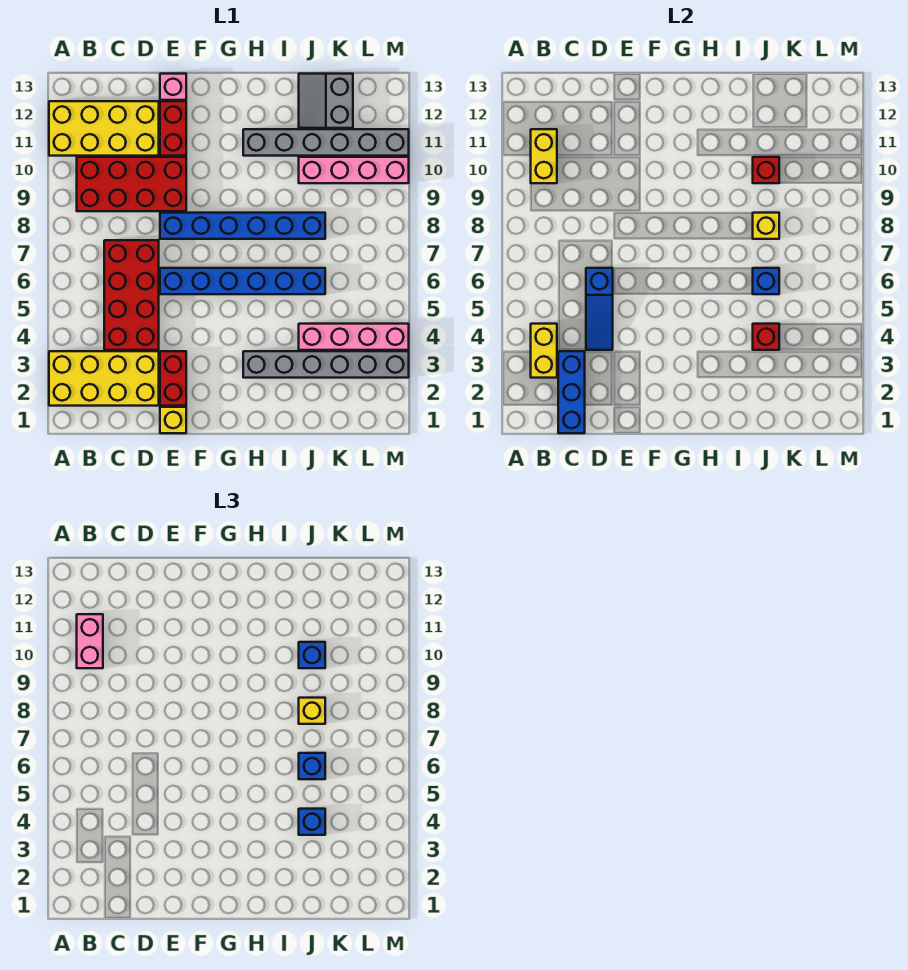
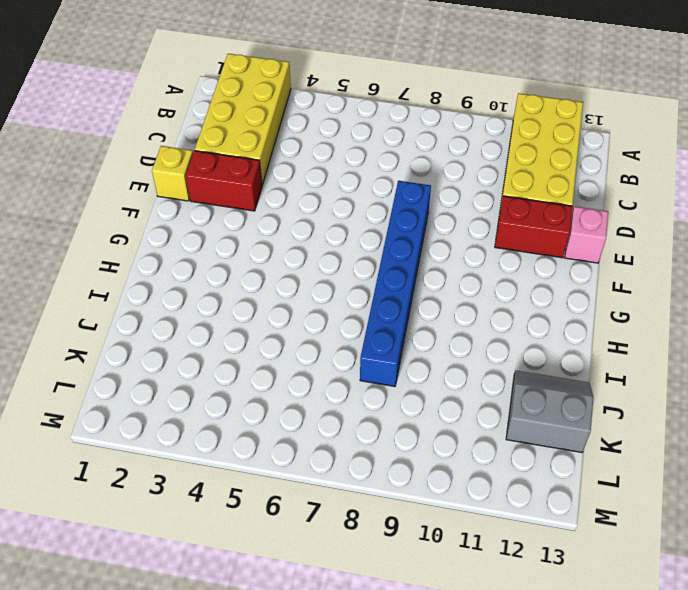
none -> red brick B9:E10 level 1
none -> red brick C4:D7 level 1
none -> blue brick E6:J6 level 1

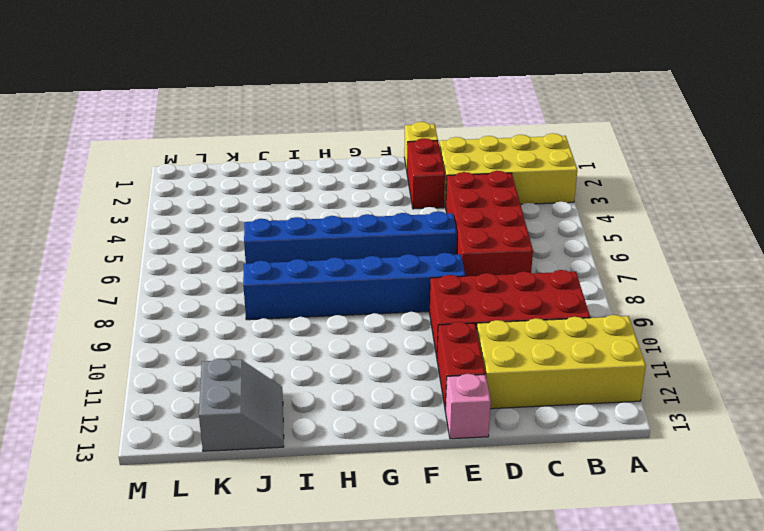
none -> grey brick H3:M3 level 1
none -> grey brick H11:M11 level 1
none -> pink brick J4:M4 level 1

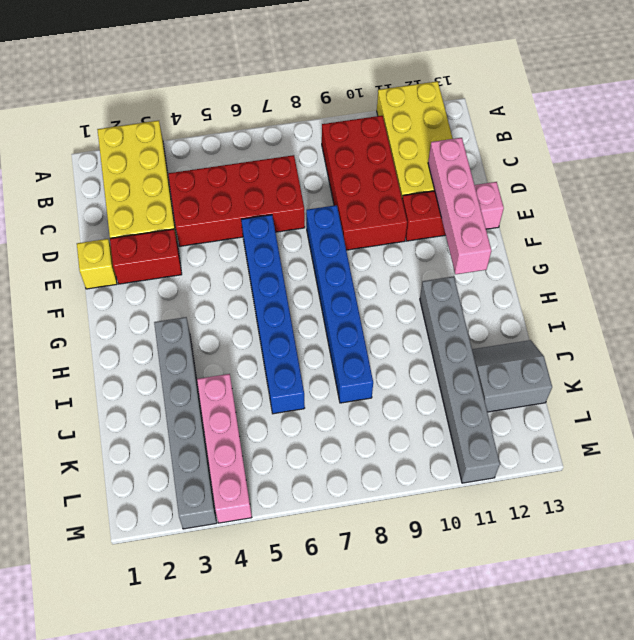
pink brick D12:G12 level 2 -> pink brick J10:M10 level 1
none -> yellow brick B3:B4 level 2
none -> yellow brick B10:B11 level 2
none -> blue brick C1:C3 level 2

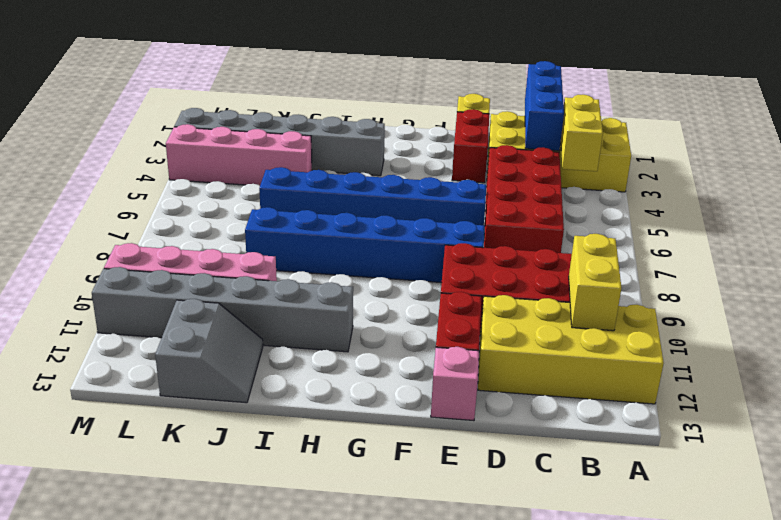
none -> blue slope D4:D6 level 2 top 6
none -> red brick J4 level 2
none -> blue brick J6 level 2

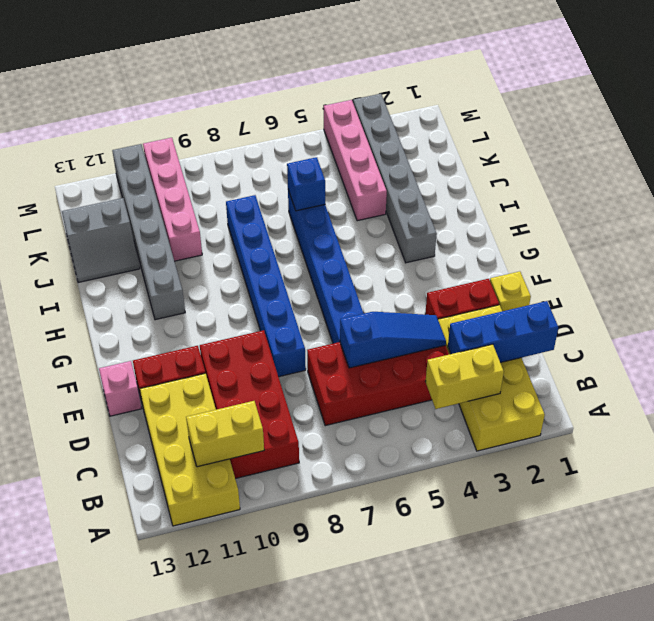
none -> red brick J4 level 2
none -> yellow brick J8 level 2
none -> red brick J10 level 2

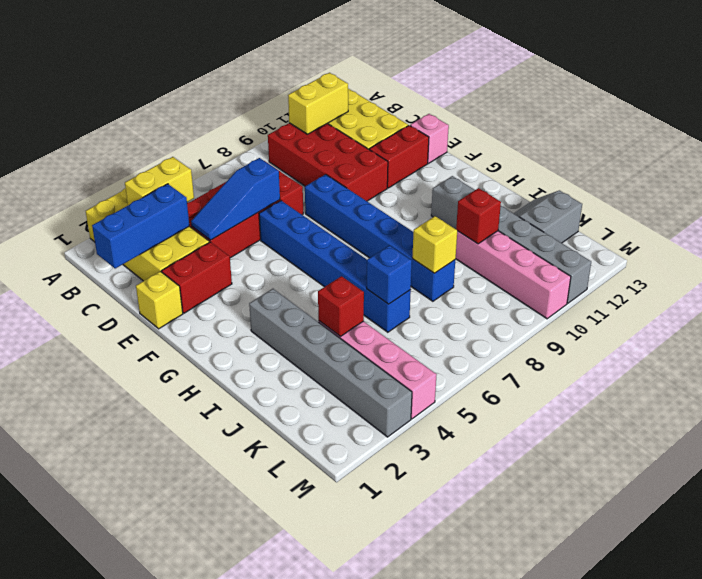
none -> pink brick B10:B11 level 3
none -> blue brick J4 level 3
none -> blue brick J6 level 3

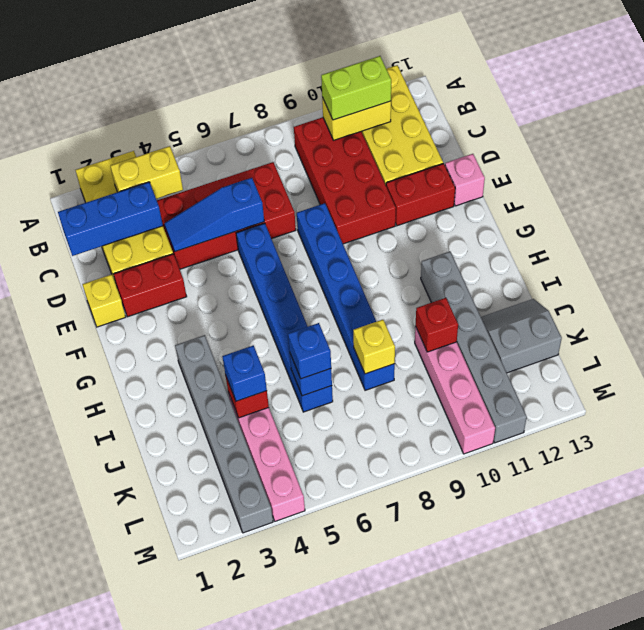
lime brick B10:B11 level 3 -> pink brick B10:B11 level 3
none -> yellow brick J8 level 3
none -> blue brick J10 level 3

